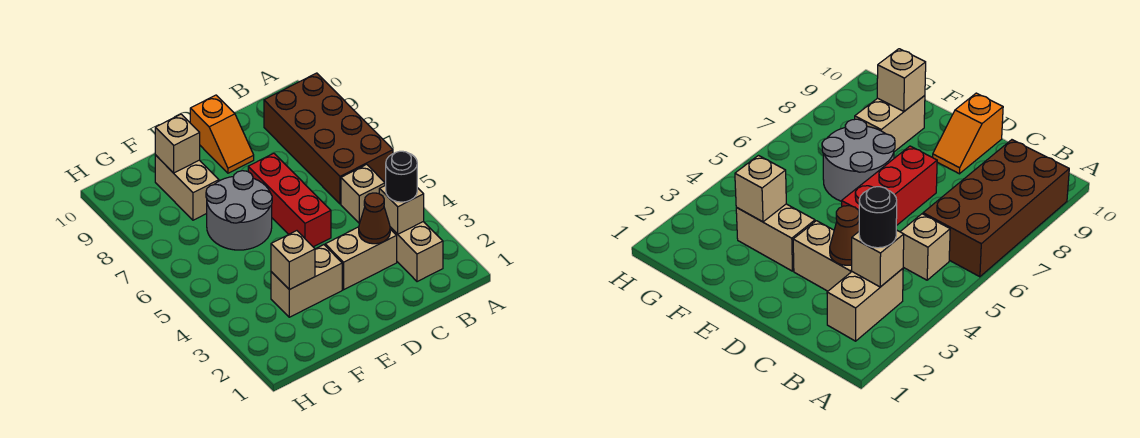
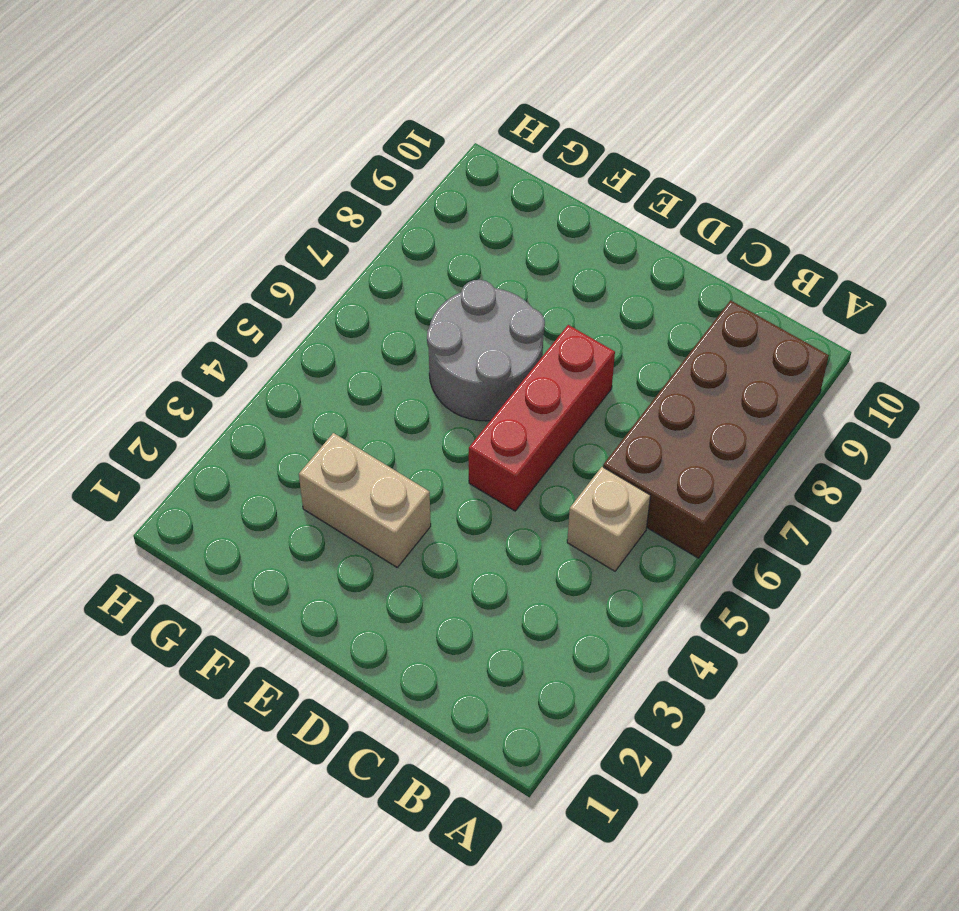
none -> tan brick B2:B3 level 1
none -> tan brick C3:D3 level 1
none -> orange slope D9:D10 level 1 top 10

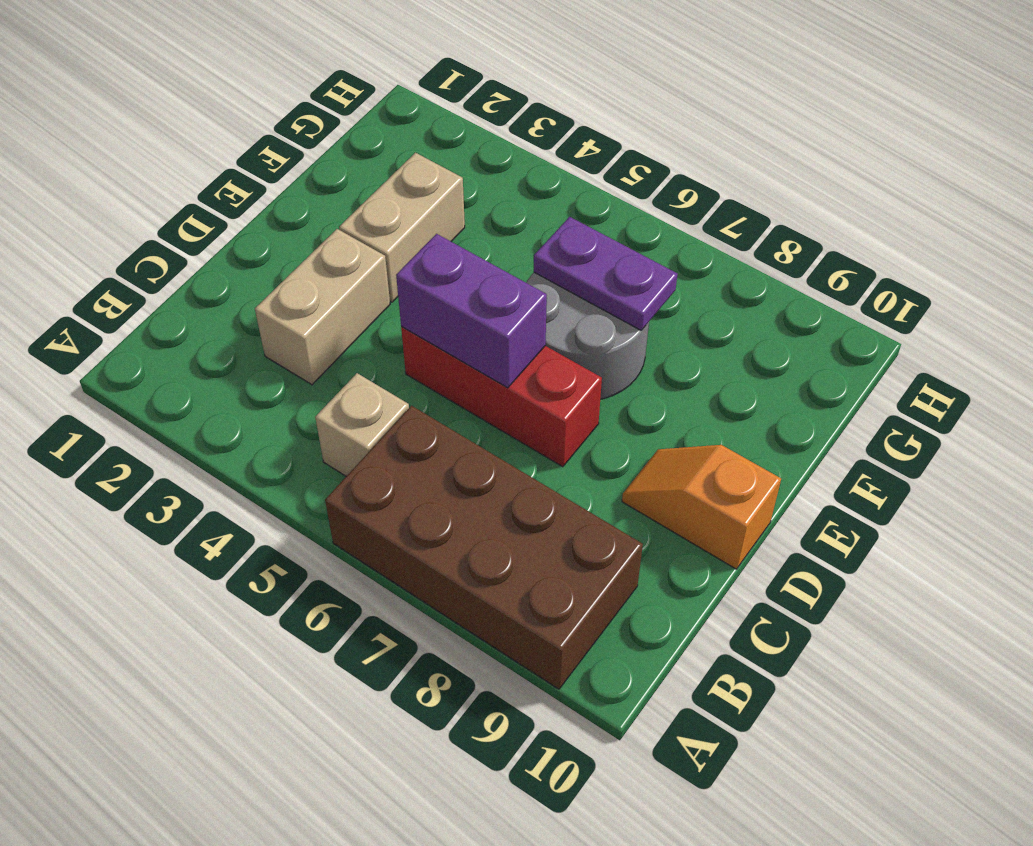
purple brick D5:D6 level 2 -> none
purple plate F6:F7 level 2 -> none
none -> tan brick B2:B3 level 1
none -> tan brick F8:F9 level 1
none -> tan brick B3 level 2

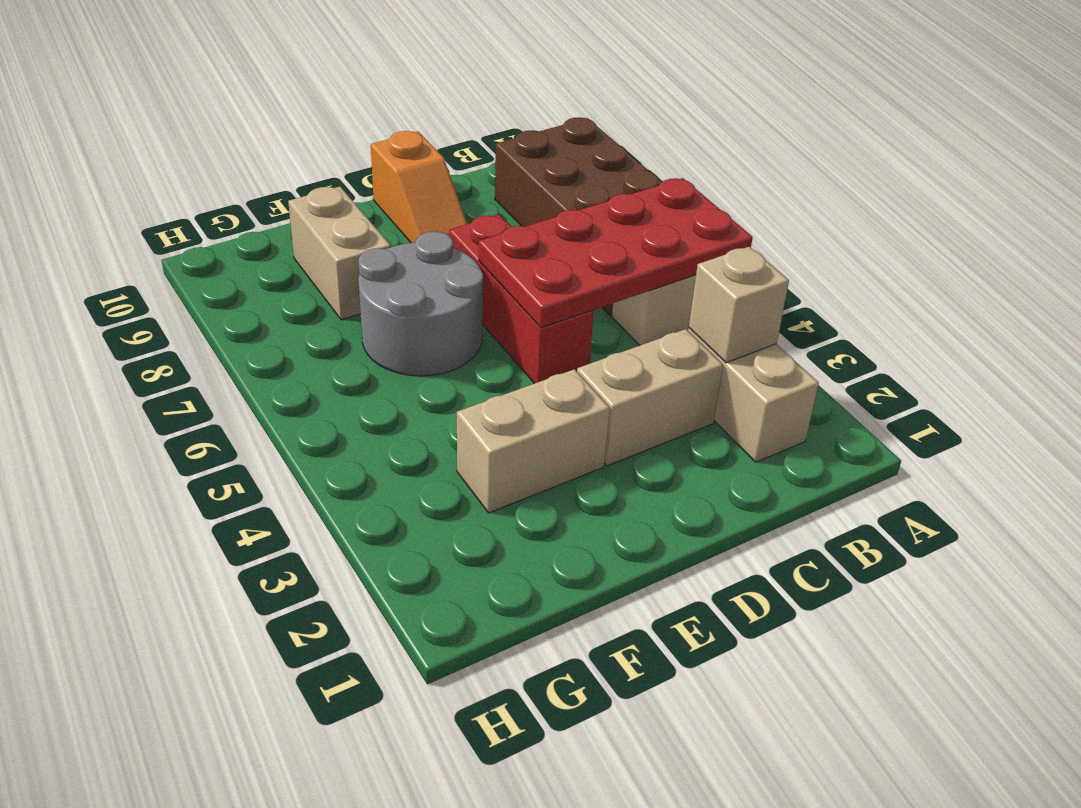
red plate A5:D6 level 2 -> none
none -> brown cone C3 level 2
none -> tan brick F3 level 2
none -> tan brick F9 level 2

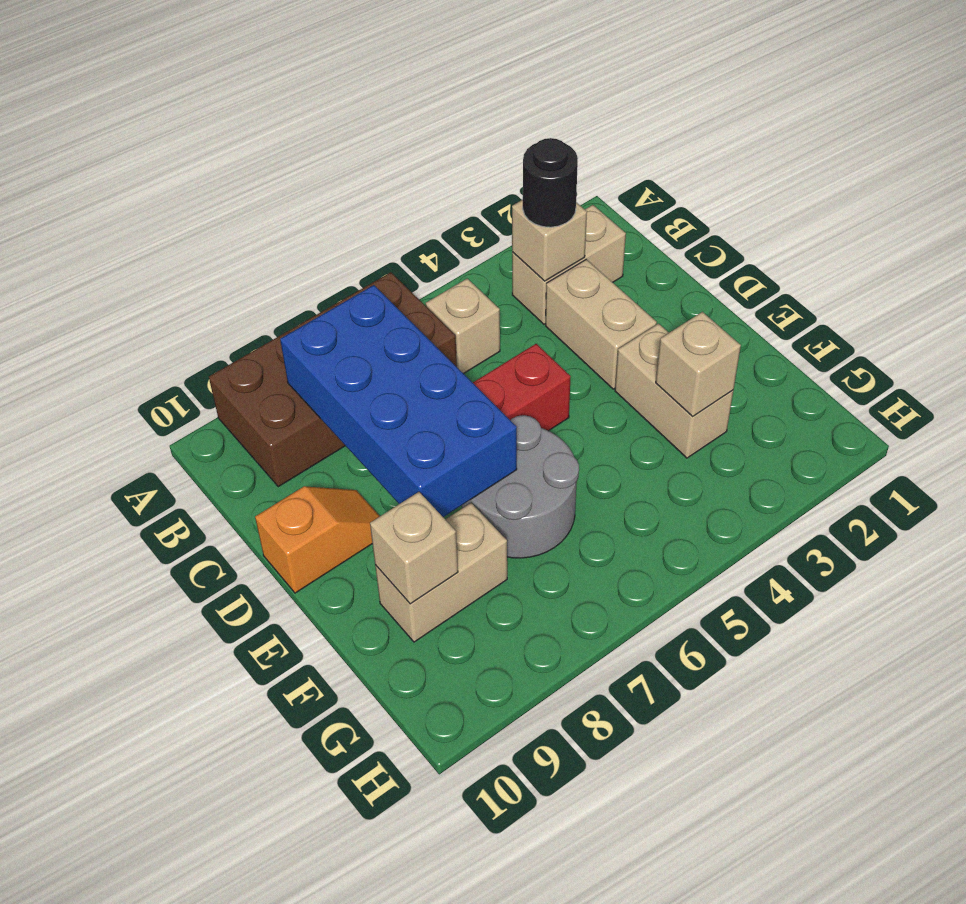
blue brick B7:E8 level 2 -> none
none -> brown cone C3 level 2

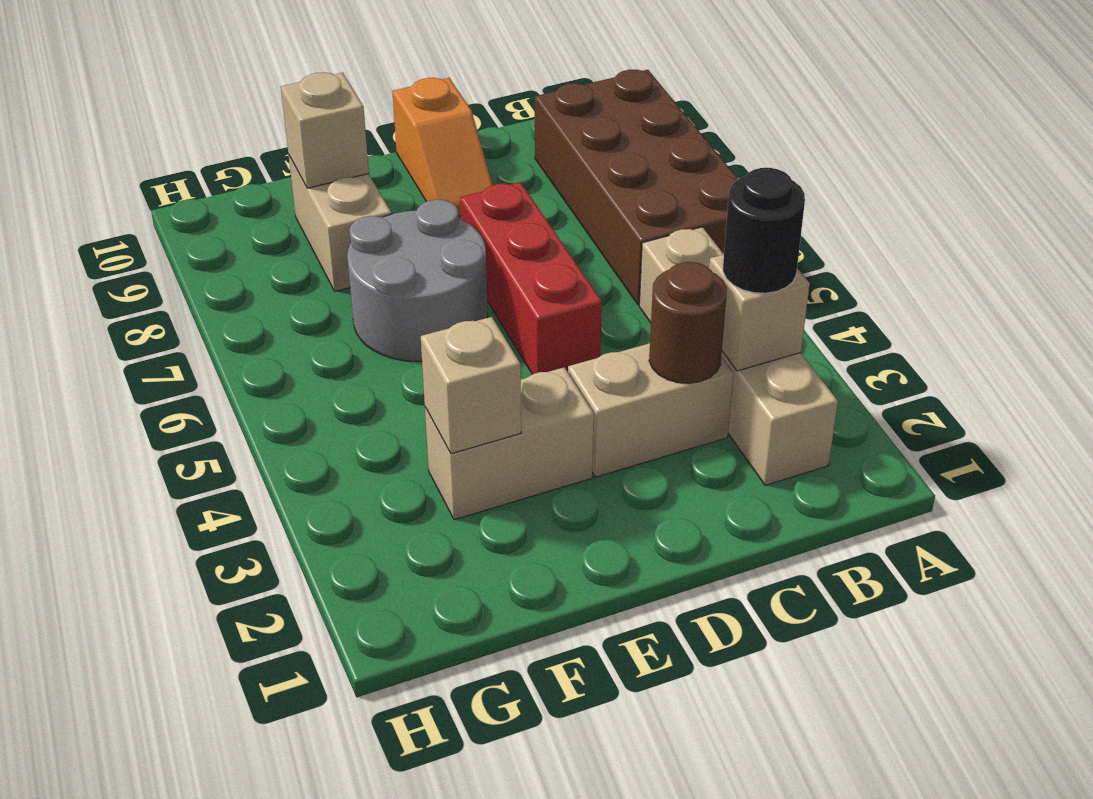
brown round brick C3 level 2 -> brown cone C3 level 2

